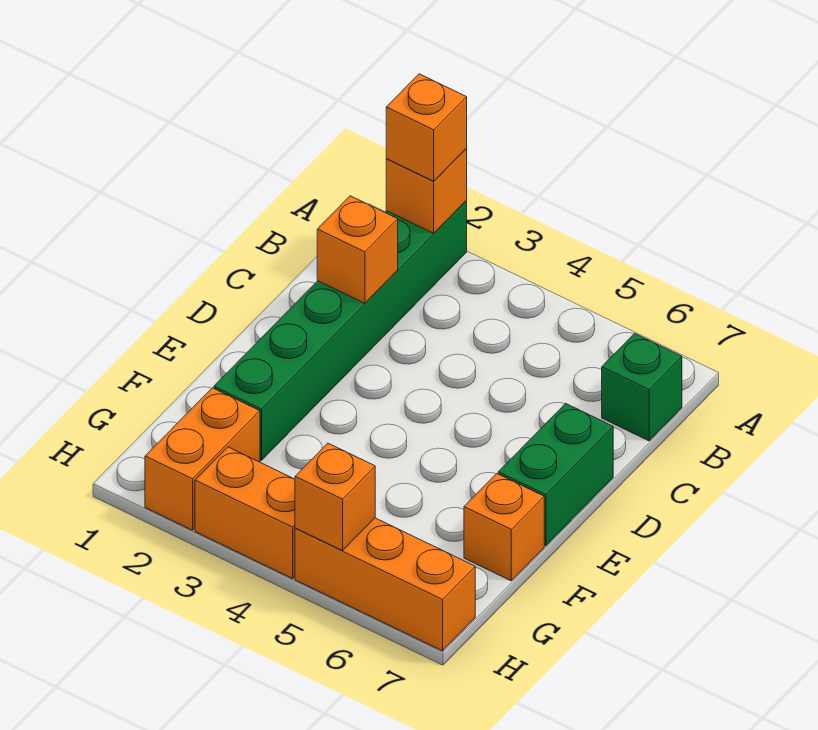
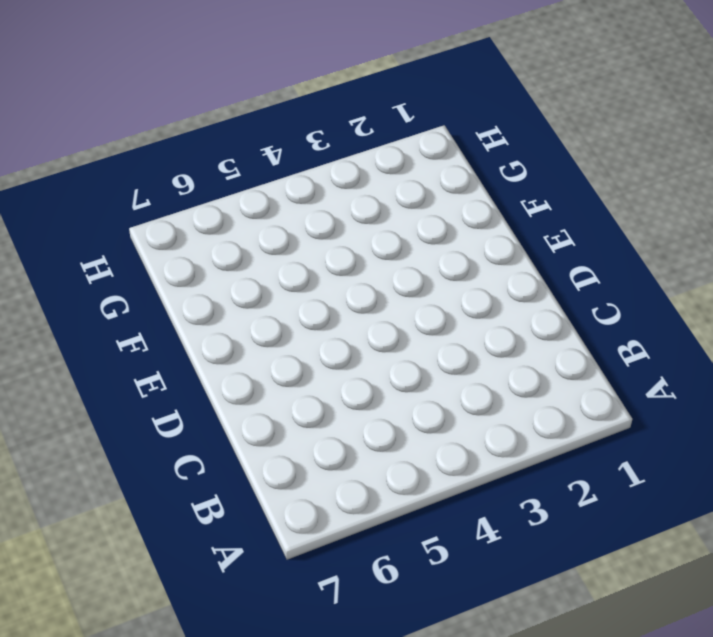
none -> green brick A2:F2 level 1
none -> green brick B7 level 1

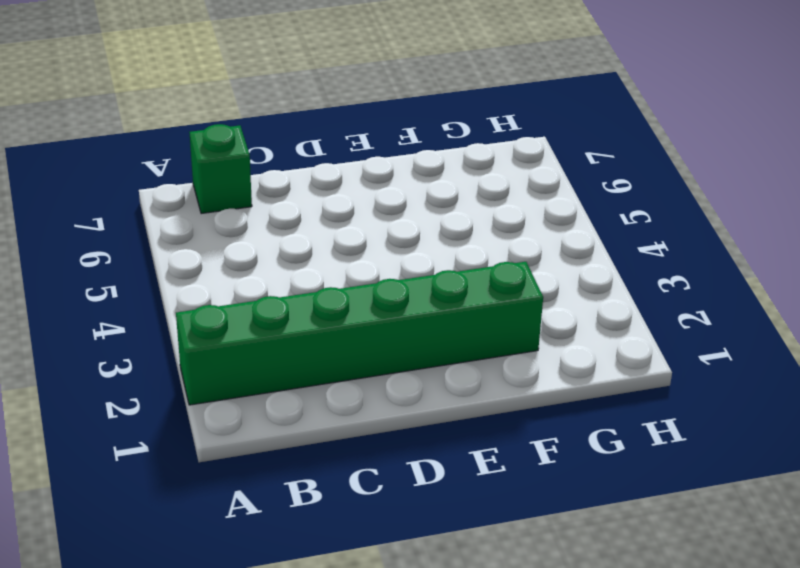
none -> green brick D7:E7 level 1
none -> orange brick F7 level 1

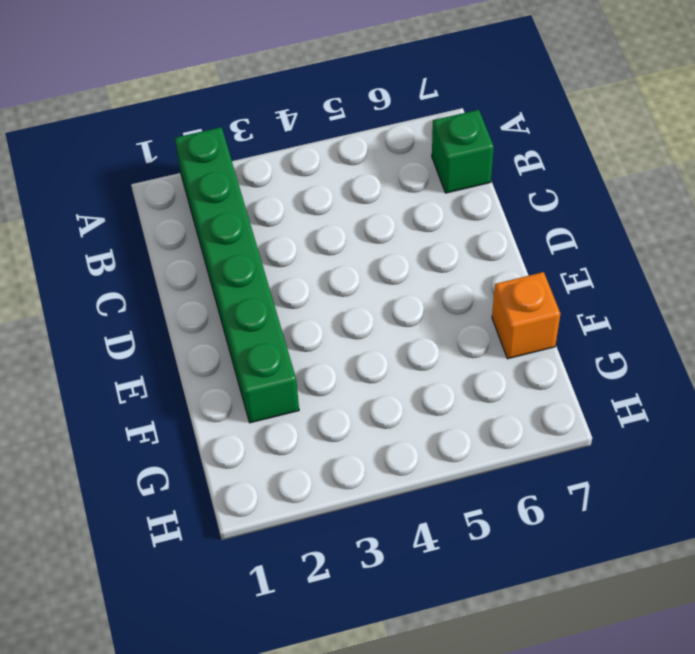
none -> green brick D7:E7 level 1
none -> orange brick G2:H2 level 1

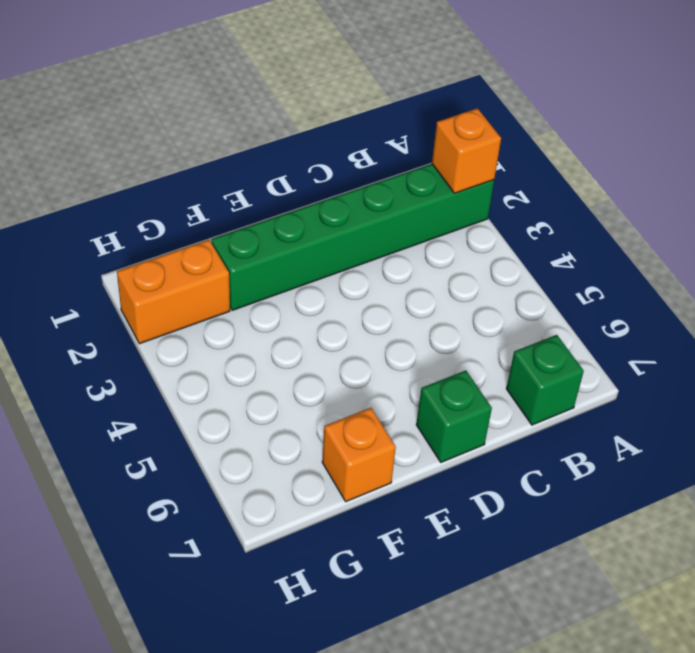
green brick D7 level 1 -> green brick D7:E7 level 1
none -> orange brick H3:H4 level 1
none -> orange brick H5:H7 level 1

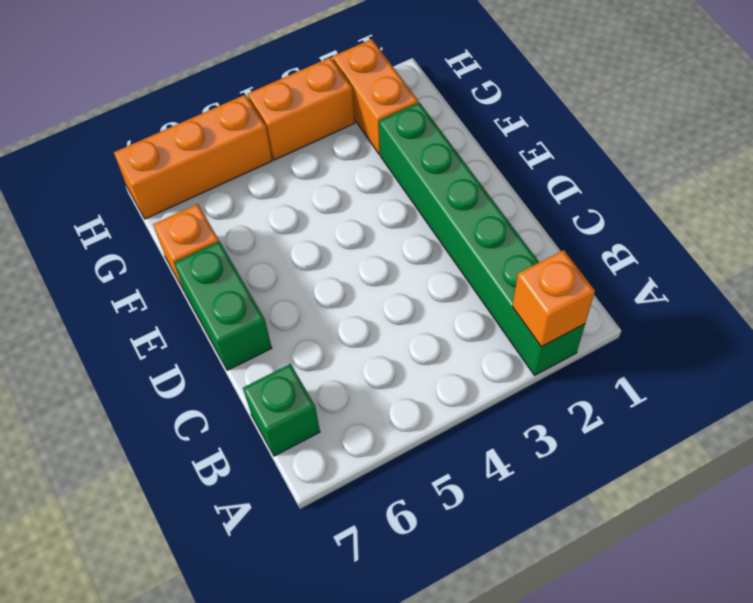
none -> orange brick C2 level 2
none -> orange brick H5 level 2

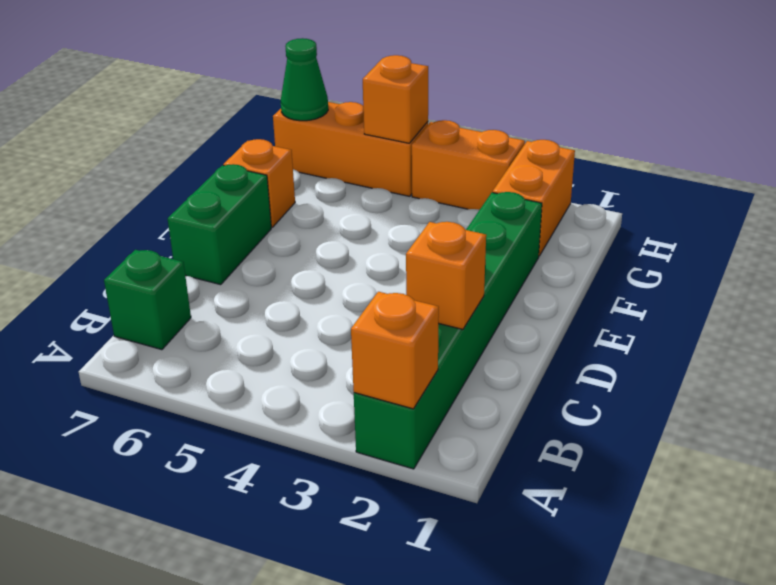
green cone H7 level 2 -> none
none -> orange brick A2 level 3

